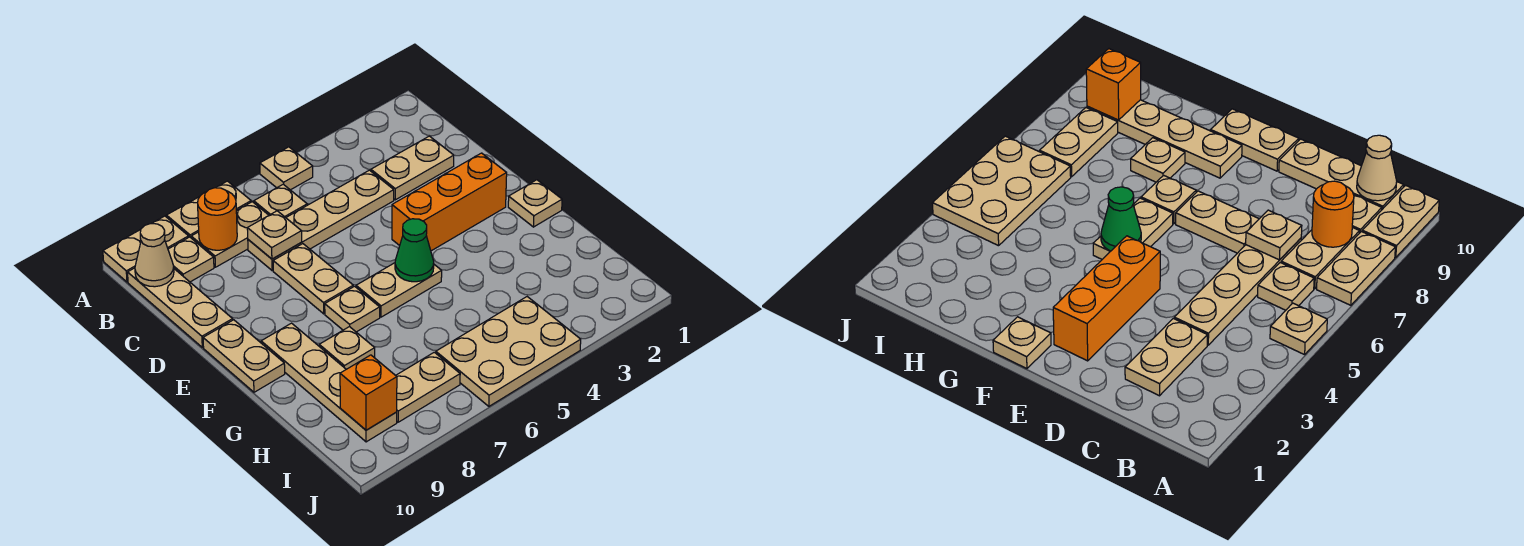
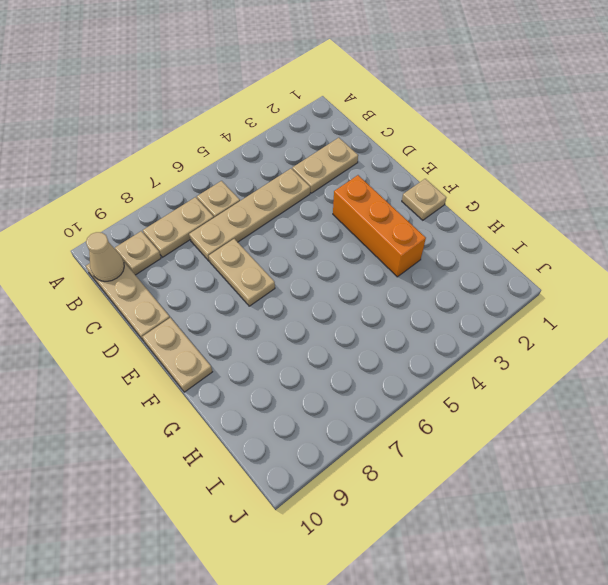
orange brick E3:G3 level 1 -> orange brick E2:E4 level 1
none -> tan plate A5 level 1
none -> tan plate A7:A8 level 1
none -> tan plate A9:A10 level 1

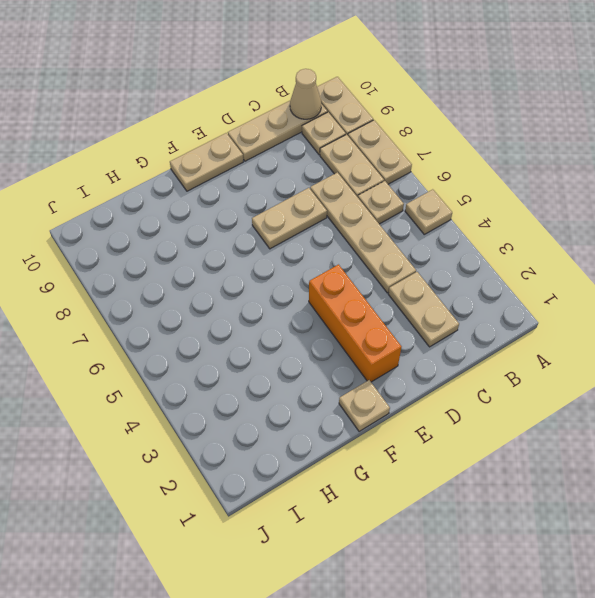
none -> tan plate F5:F6 level 1
none -> tan plate F7 level 1
none -> tan plate F9:I9 level 1

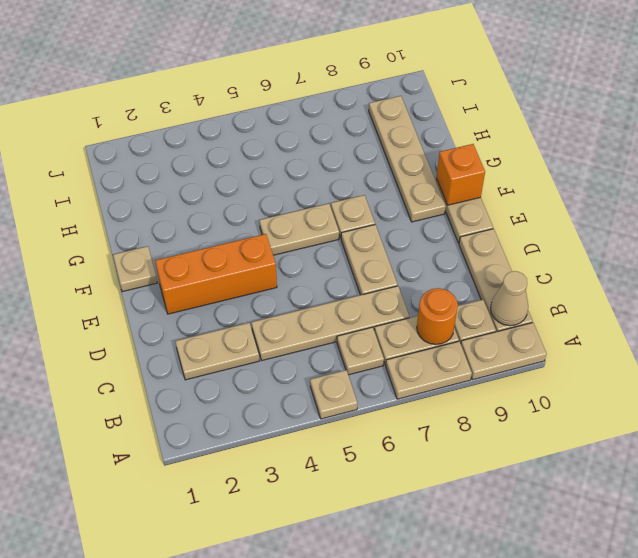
orange brick F10 level 2 -> orange brick I9 level 2
none -> tan plate G8 level 1
none -> tan plate I4:J6 level 1
none -> tan plate I7:I8 level 1

